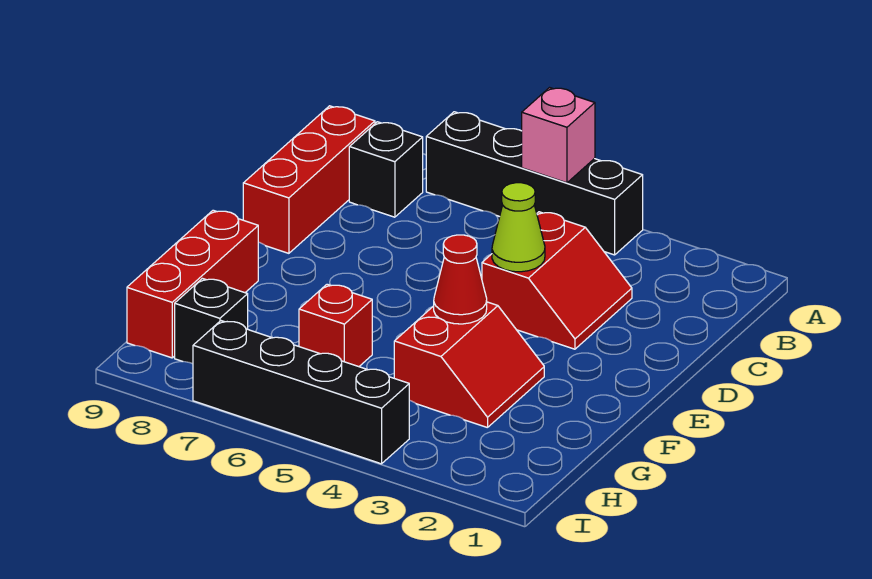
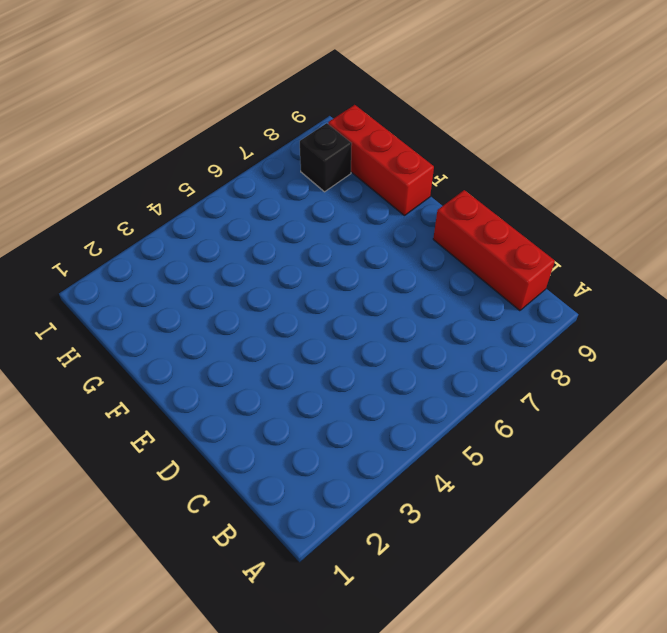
none -> black brick A4:A7 level 1
none -> black brick B8 level 1
none -> red slope C3:D4 level 1 top 4

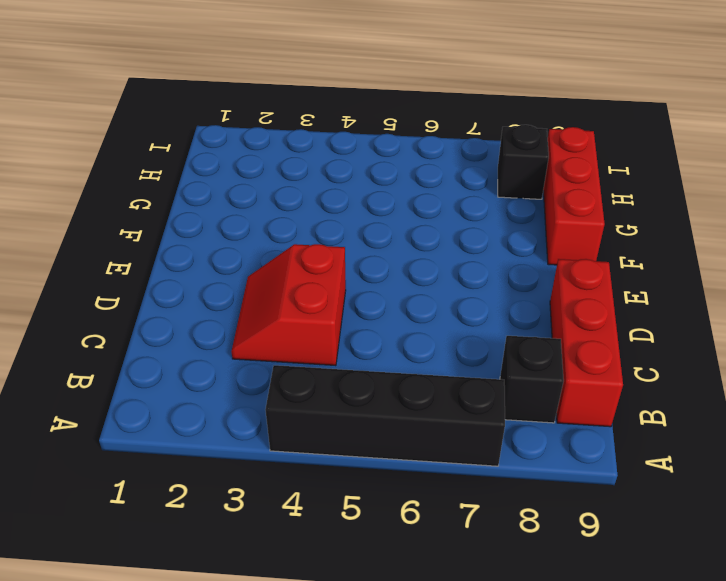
none -> red slope F3:G4 level 1 top 4
none -> red brick G6 level 1
none -> black brick I4:I7 level 1

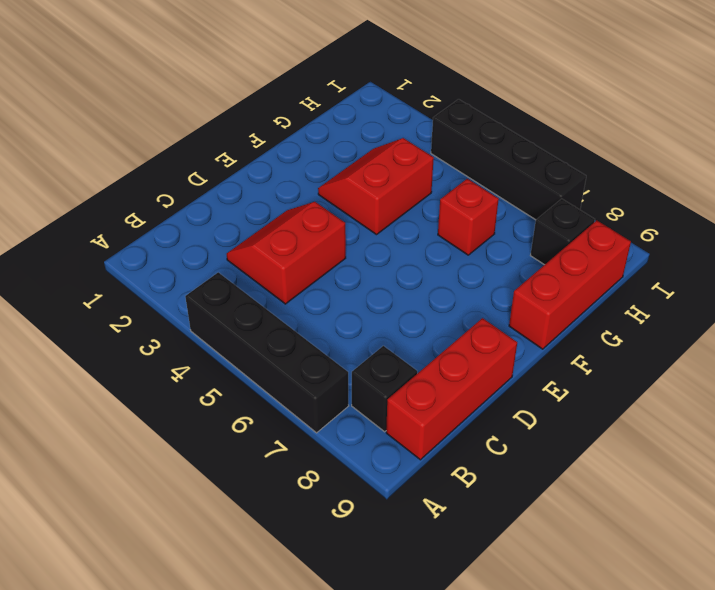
none -> pink brick A5 level 2
none -> lime cone D4 level 2
none -> red cone F4 level 2

